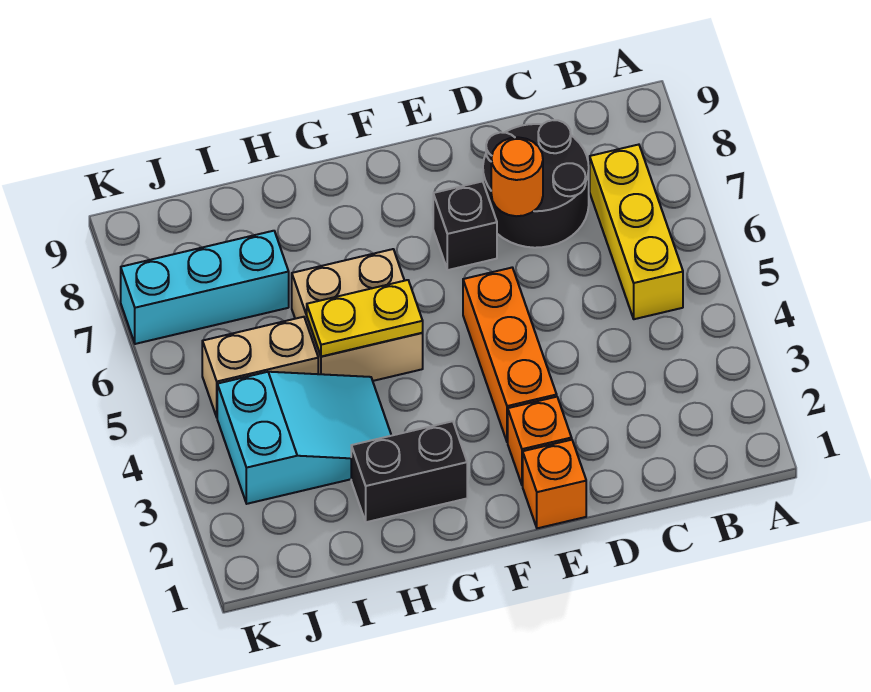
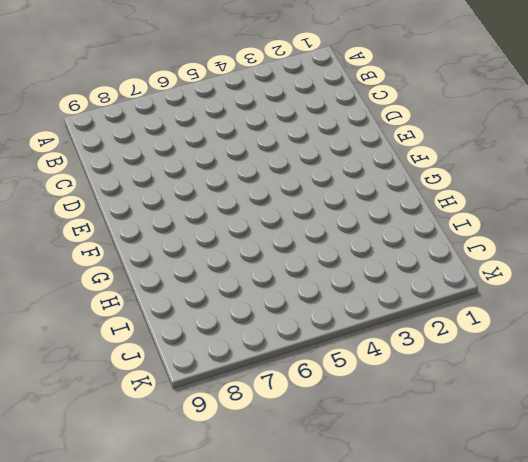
none -> yellow brick B5:B7 level 1
none -> black round brick C7:D8 level 1
none -> orange brick E1 level 1

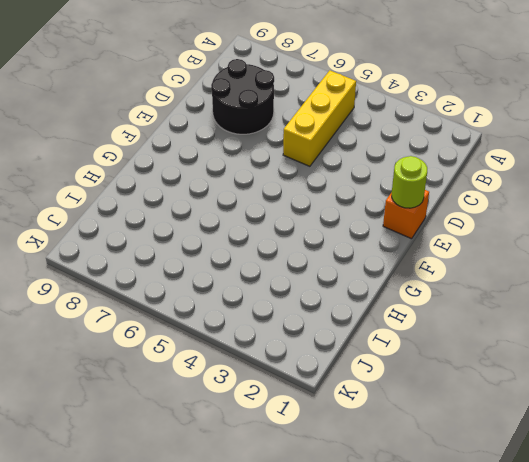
yellow brick B5:D5 level 1 -> yellow brick B5:B7 level 1
lime round brick E1 level 2 -> none
none -> orange brick E2 level 1
none -> orange brick E3:E5 level 1
none -> black brick E7 level 1

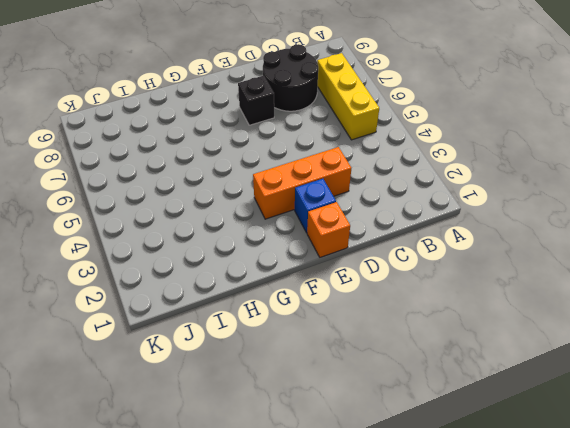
orange brick D3:F3 level 1 -> orange brick E3:E5 level 1
blue brick E2 level 1 -> orange brick E2 level 1
none -> black brick G2:H2 level 1
none -> tan brick G5:H6 level 1
none -> cyan slope H3:J4 level 1 top J

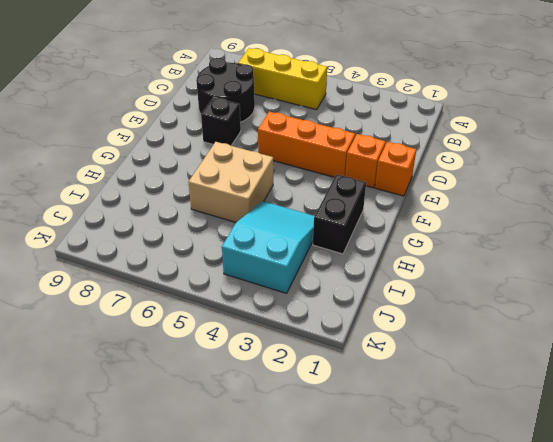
none -> tan brick I5:J5 level 1
none -> cyan brick I7:K7 level 1
none -> orange round brick D7 level 2

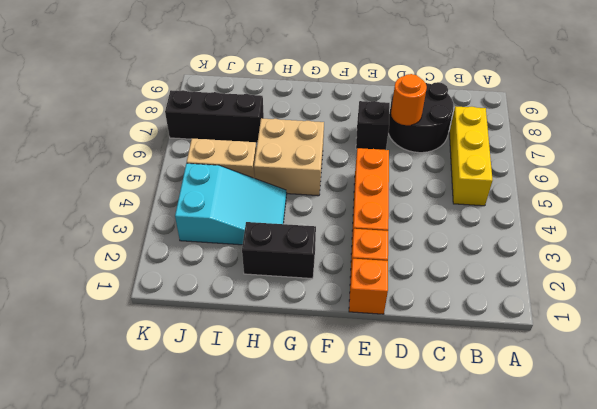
black brick I7:K7 level 1 -> cyan brick I7:K7 level 1
none -> yellow plate G5:H5 level 2

